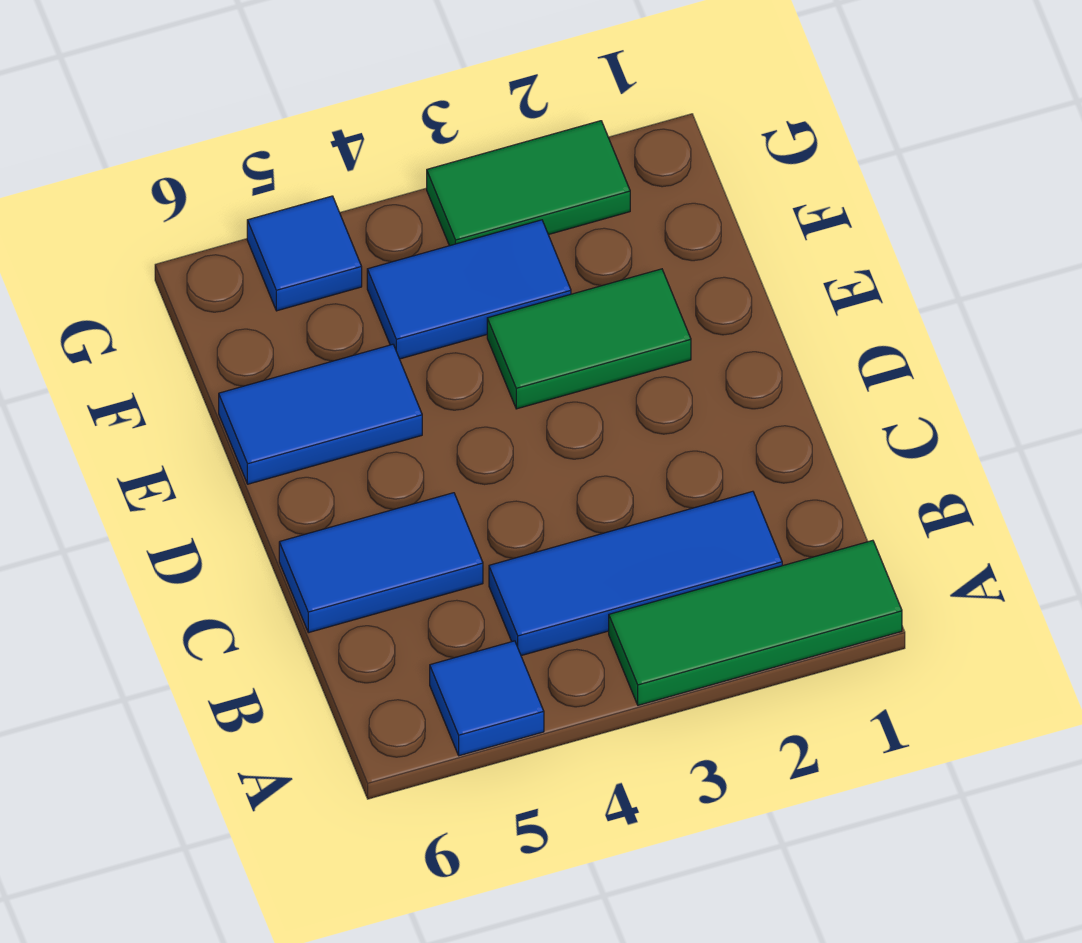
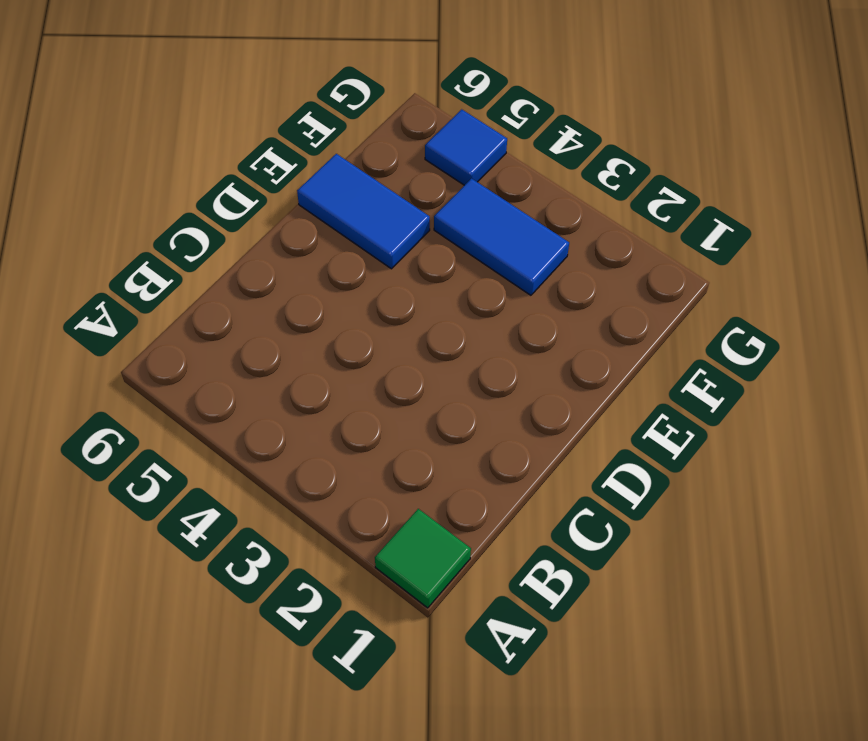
green tile A1 level 1 -> green tile A1:A3 level 1
none -> blue tile A5 level 1
none -> blue tile B2:B4 level 1

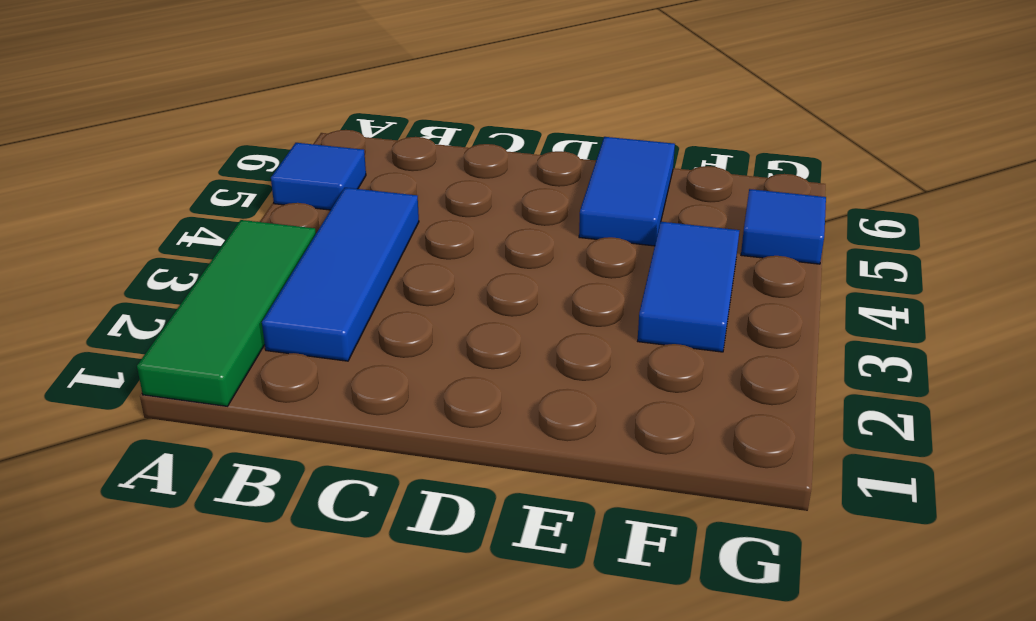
none -> blue tile C5:C6 level 1
none -> green tile E2:E3 level 1

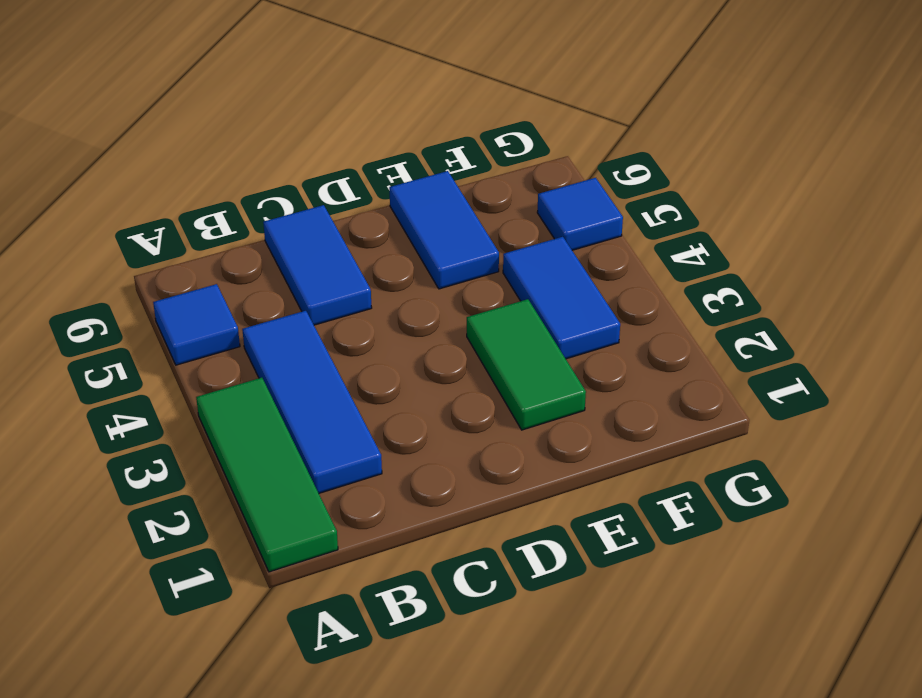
none -> green tile G2:G3 level 1

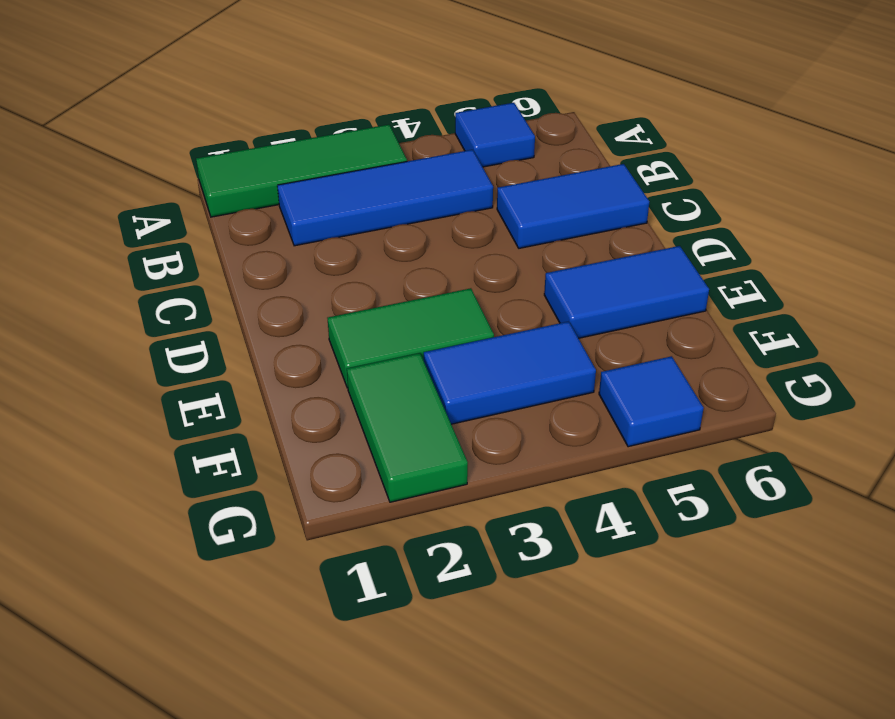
green tile F2:G2 level 1 -> green tile G2:G3 level 1

